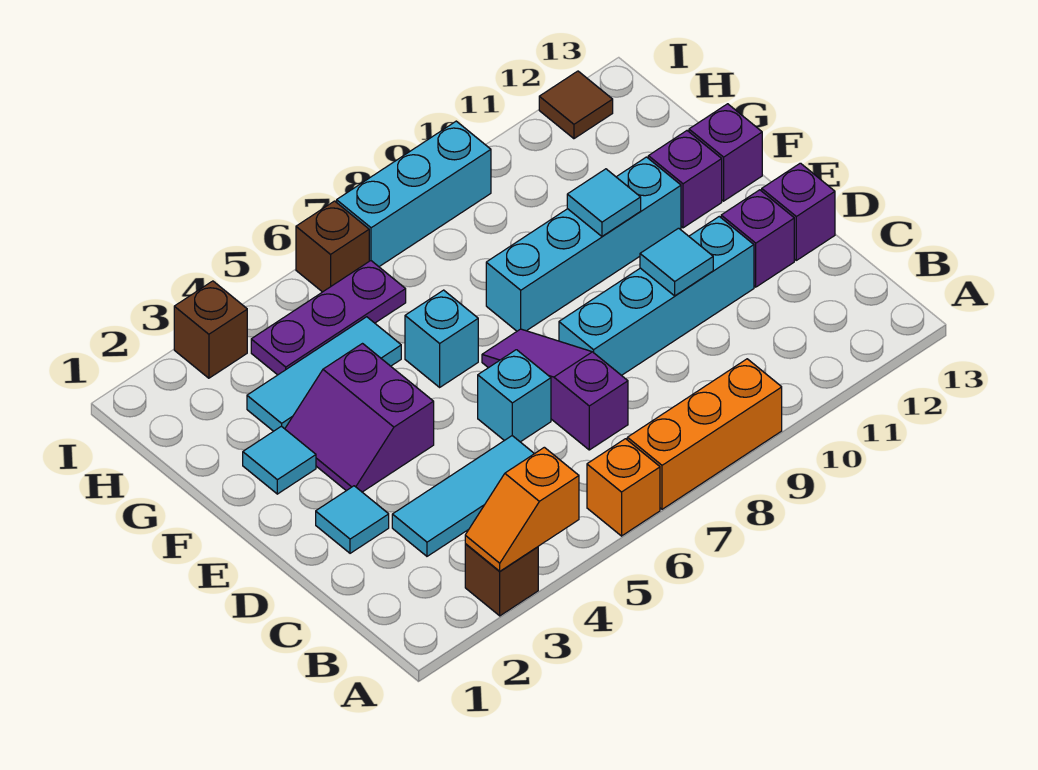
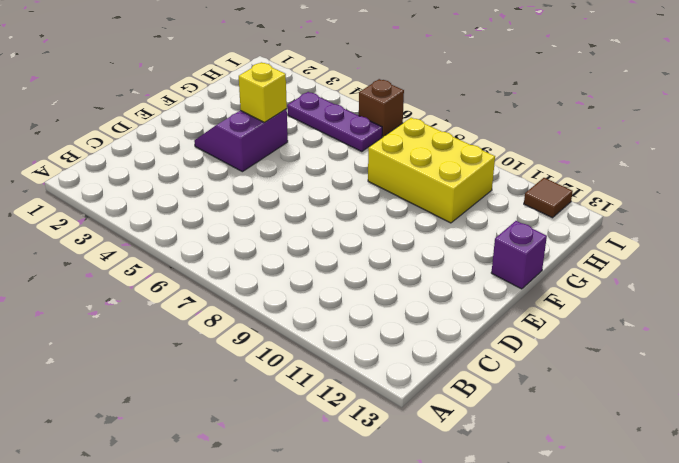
yellow brick F4 level 2 -> none
yellow brick G8:H10 level 1 -> none
none -> brown brick A3 level 1
none -> orange brick A6 level 1
none -> orange brick A7:A9 level 1

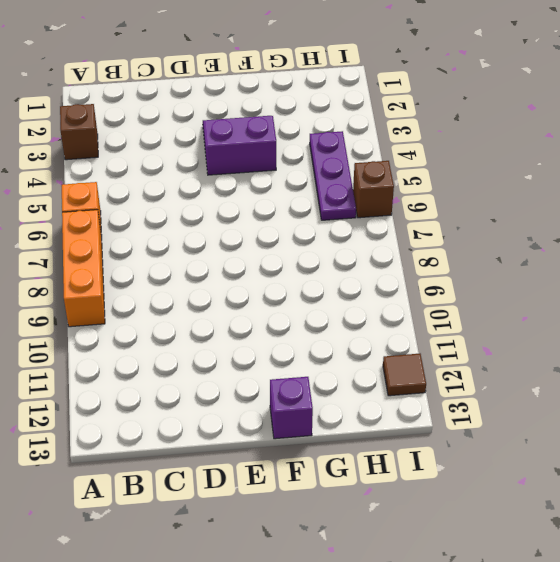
none -> cyan tile C3:C5 level 1
none -> purple slope C7:E7 level 1 top C
none -> cyan tile D2 level 1

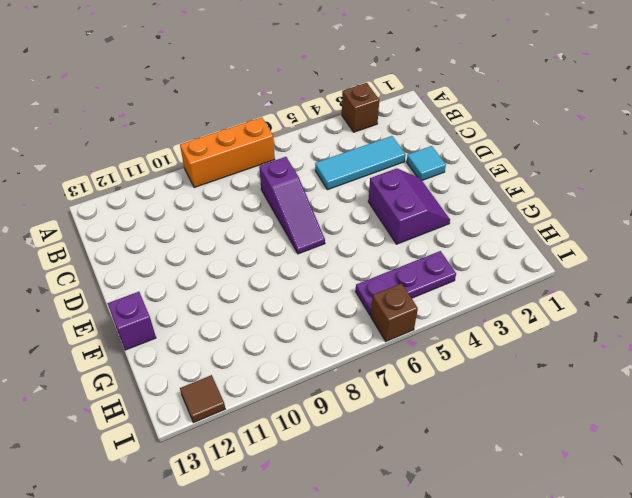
none -> orange brick A6 level 1
none -> cyan brick D6 level 1
none -> cyan brick D8:D11 level 1

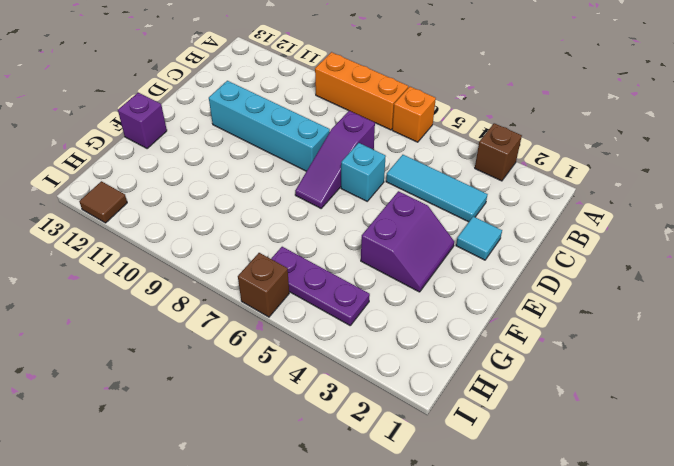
none -> purple brick D12 level 1
none -> purple brick D13 level 1
none -> cyan tile F2 level 1

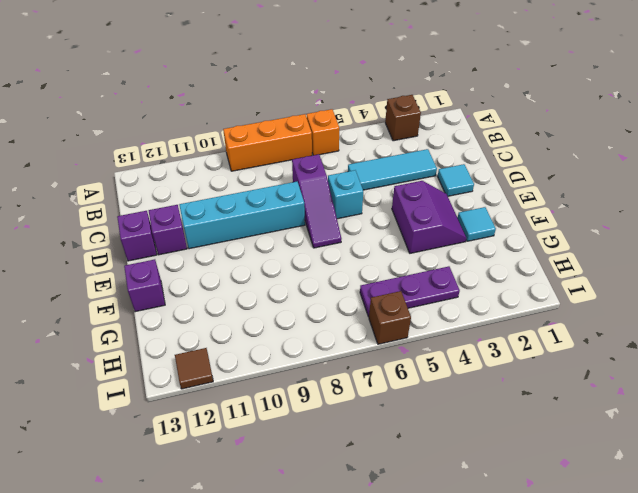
none -> cyan brick F6 level 1
none -> cyan brick F8:F11 level 1
none -> purple brick F12 level 1

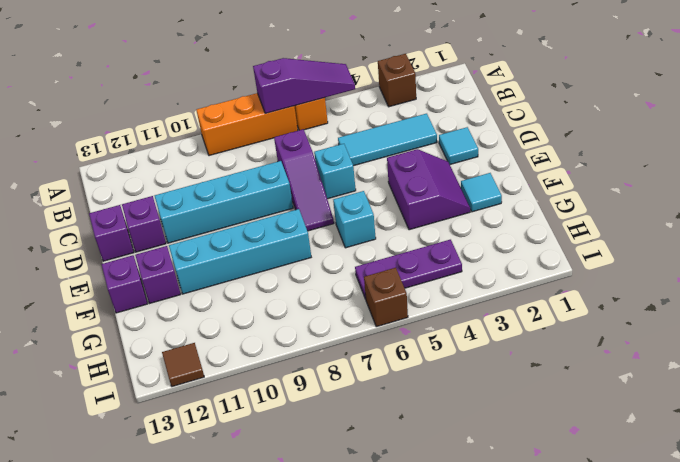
purple slope A5:A7 level 2 top 7 -> none
none -> cyan tile G3:G5 level 1
none -> brown brick I3 level 1
none -> cyan brick I7:I9 level 1

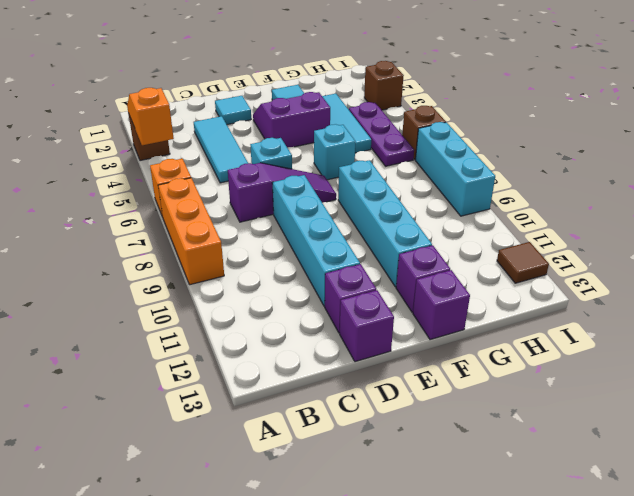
none -> cyan tile D10 level 2
none -> cyan tile F10 level 2

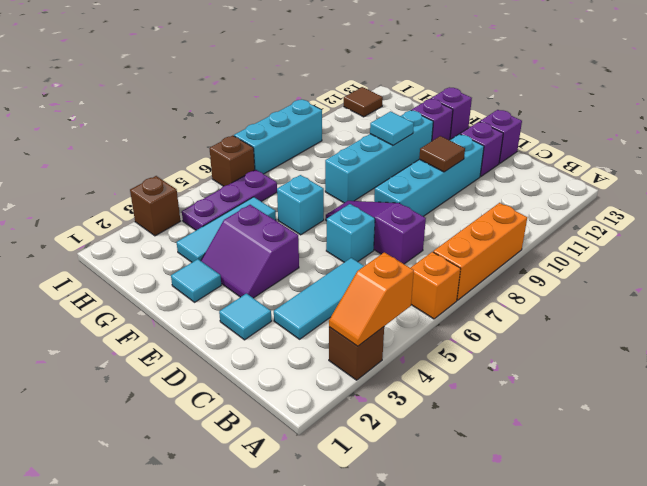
brown tile D10 level 2 -> cyan tile D10 level 2

